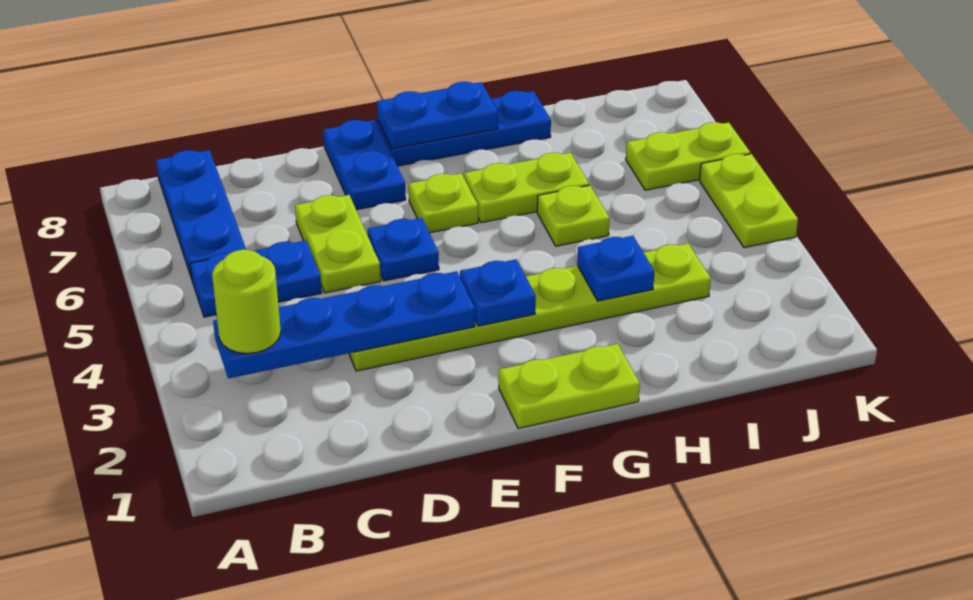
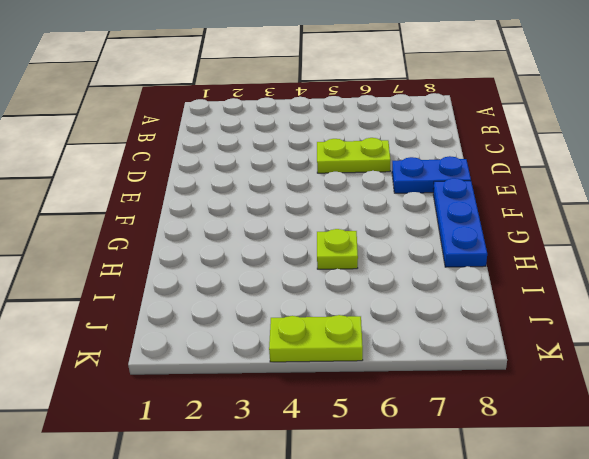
none -> blue plate B5:C5 level 1
none -> blue plate B6:B8 level 1
none -> lime plate D3:I3 level 1

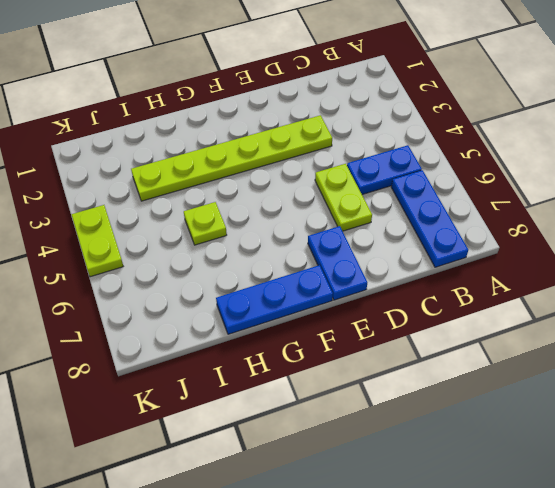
none -> blue plate E5 level 1
none -> lime plate F1:G1 level 1
none -> lime plate F6 level 1

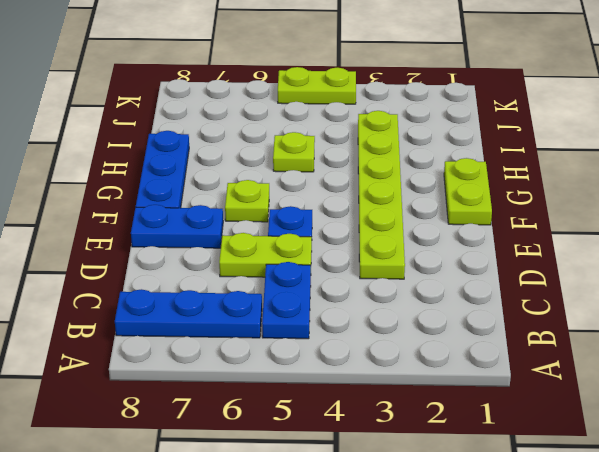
none -> lime plate G6:H6 level 1
none -> lime plate J6:K6 level 1
none -> blue plate B3:E3 level 2

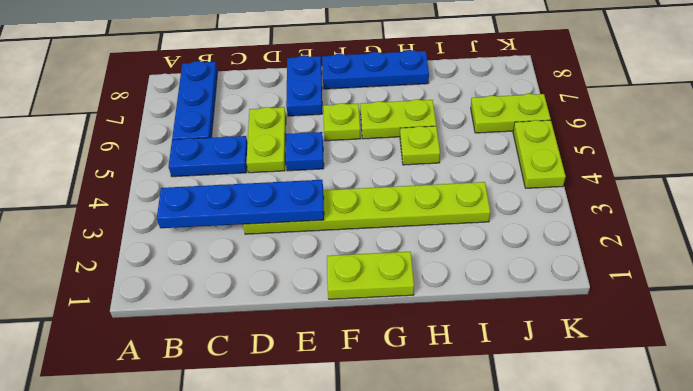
none -> blue plate F3 level 2
none -> blue plate F8:G8 level 2
none -> blue plate H3 level 2

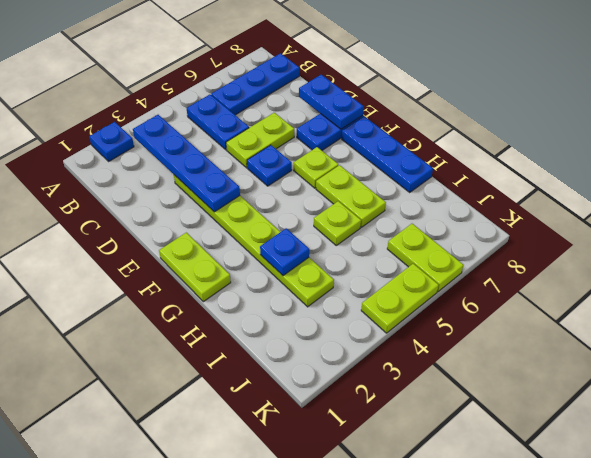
blue plate A2 level 1 -> blue plate F3 level 2
blue plate D8:E8 level 2 -> blue plate F8:G8 level 2
none -> lime round brick B3 level 3

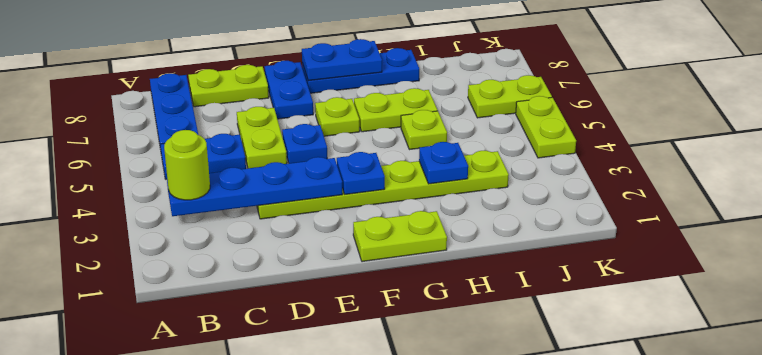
lime plate C8:D8 level 1 -> none

